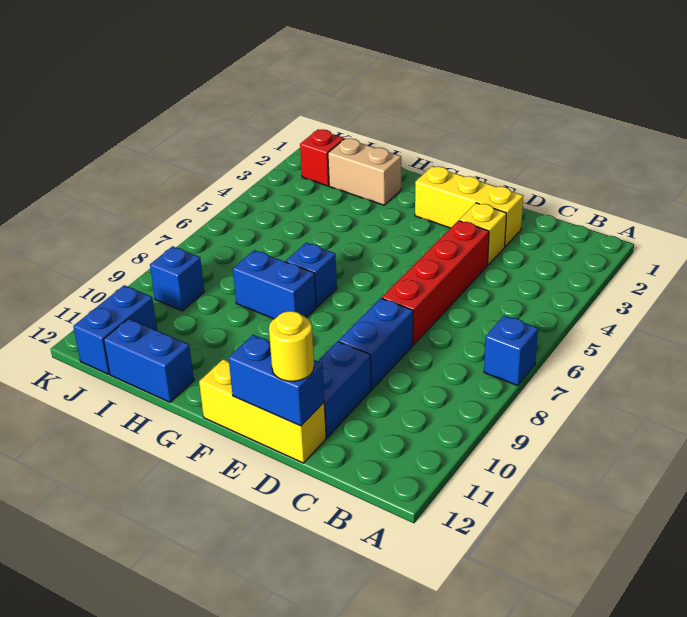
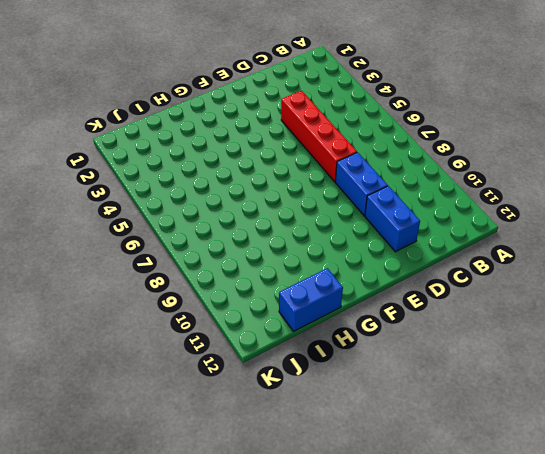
none -> blue brick A7 level 1
none -> yellow brick D2:F2 level 1
none -> yellow brick D3 level 1

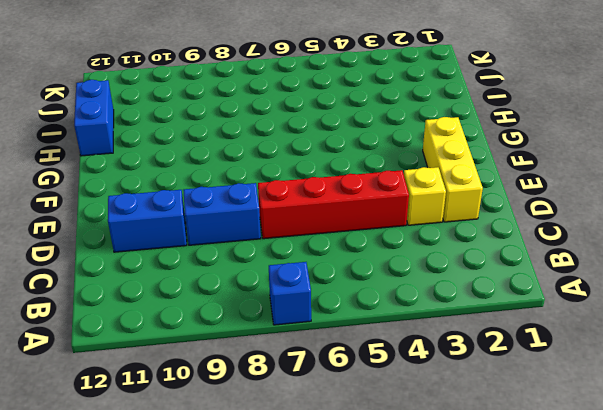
none -> yellow brick D12:F12 level 1
none -> blue brick G7 level 1
none -> blue brick G8:H8 level 1

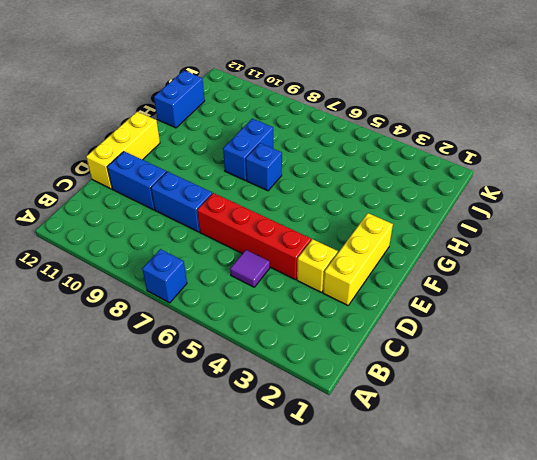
purple tile C5 level 1 -> none
none -> tan brick H2:I2 level 1
none -> red brick J2 level 1
none -> blue brick J9 level 1

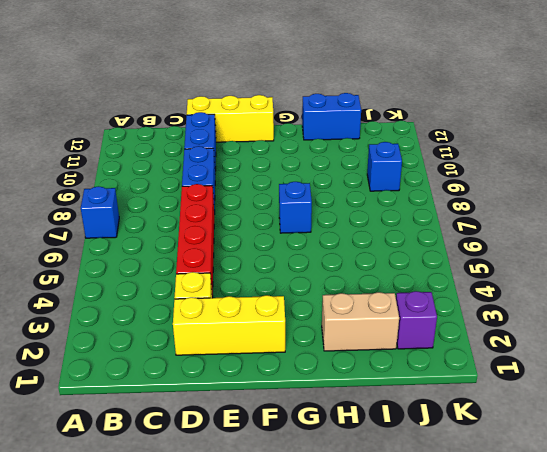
purple brick J2 level 1 -> red brick J2 level 1
none -> blue brick G8:H8 level 1
none -> blue brick J11:J12 level 1
none -> blue brick D12:E12 level 2

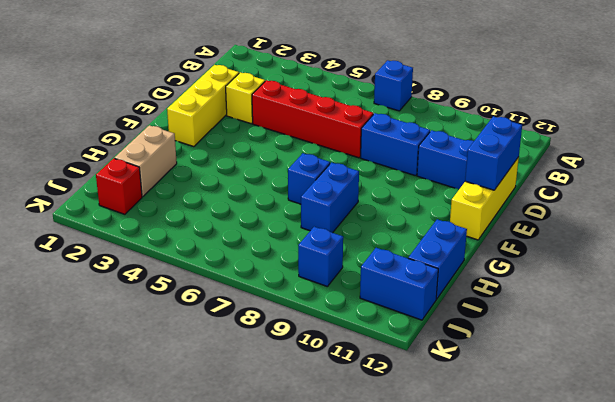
none -> yellow round brick D12 level 3

